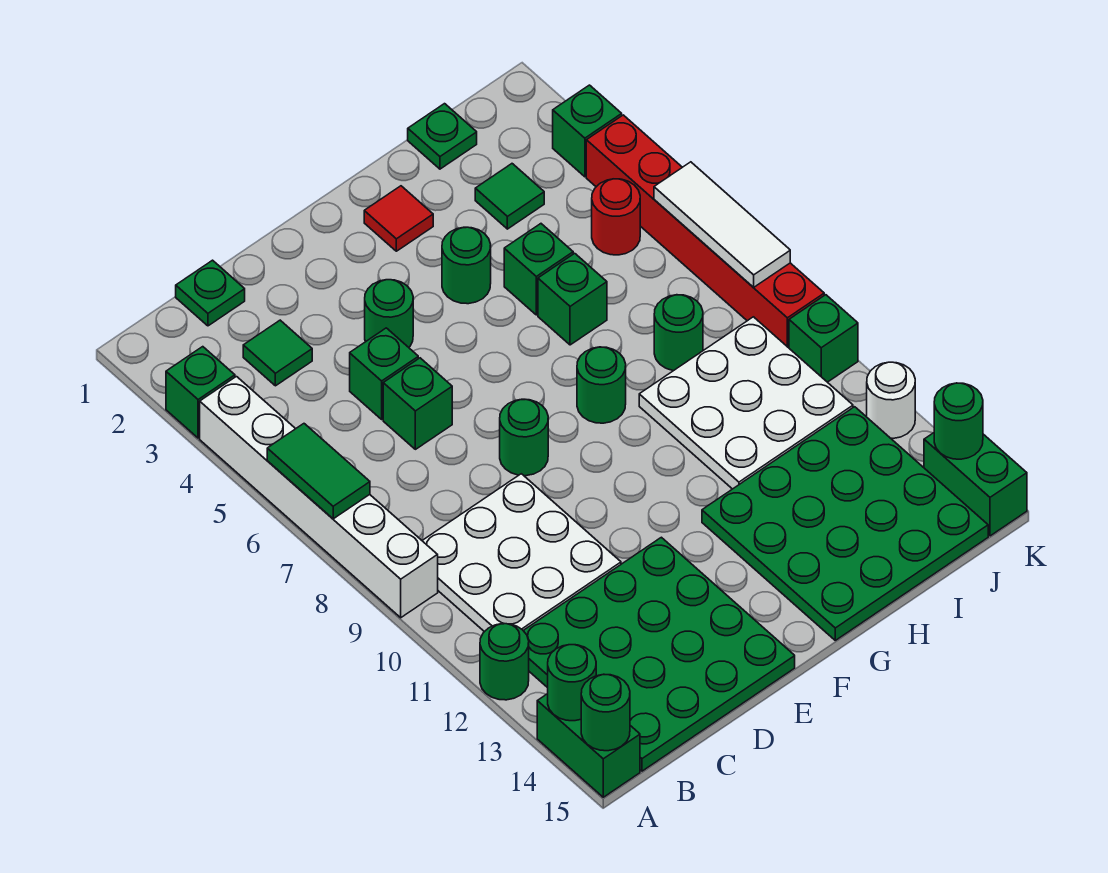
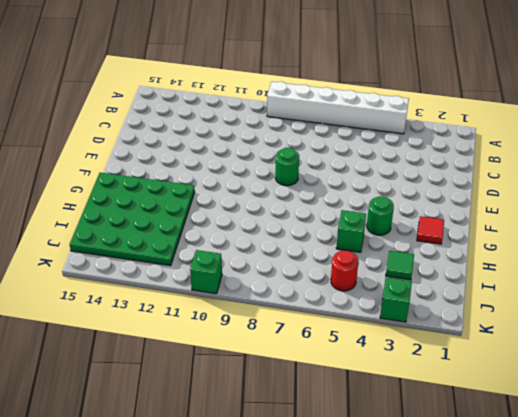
none -> green brick A3 level 1
none -> green round brick A12 level 1
none -> green brick A14:A15 level 1
none -> white plate B9:D11 level 1

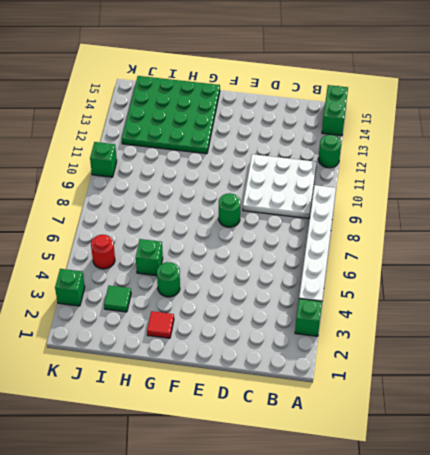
none -> green plate B12:E15 level 1
none -> green plate C1 level 1
none -> green tile C3 level 1
none -> green brick D5 level 1

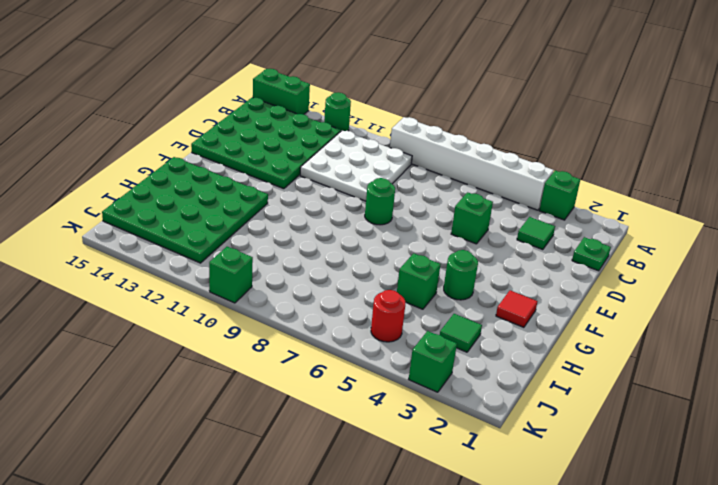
none -> green brick D6 level 1
none -> green round brick E4 level 1
none -> green round brick G8 level 1
none -> green brick H6 level 1

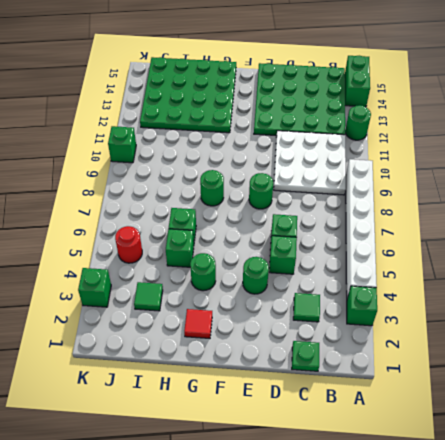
none -> white plate H9:J11 level 1
none -> green plate I1 level 1
none -> green round brick I8 level 1
none -> red brick K4:K9 level 1

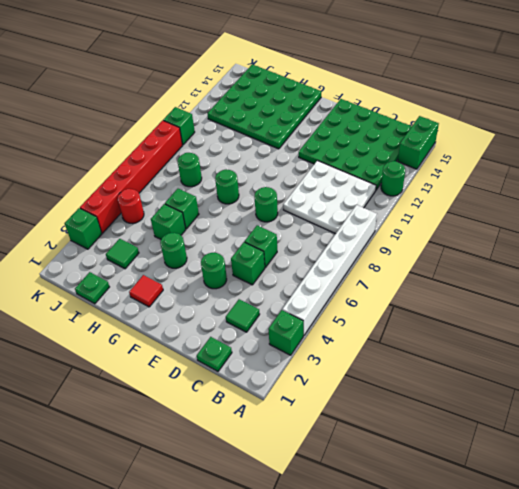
none -> white plate H9:J11 level 1
none -> white round brick K12 level 1
none -> green brick K14:K15 level 1
none -> green tile A6:A7 level 2

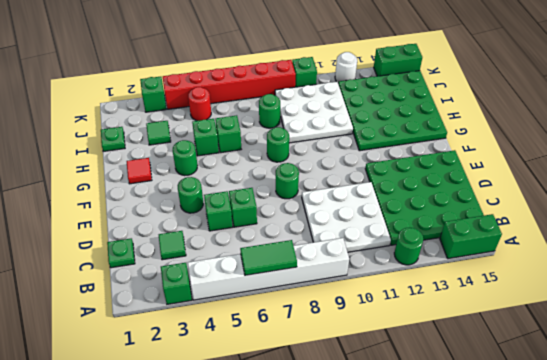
none -> green round brick A14 level 2
none -> green round brick A15 level 2
none -> white tile K6:K8 level 2
none -> green round brick K14 level 2

